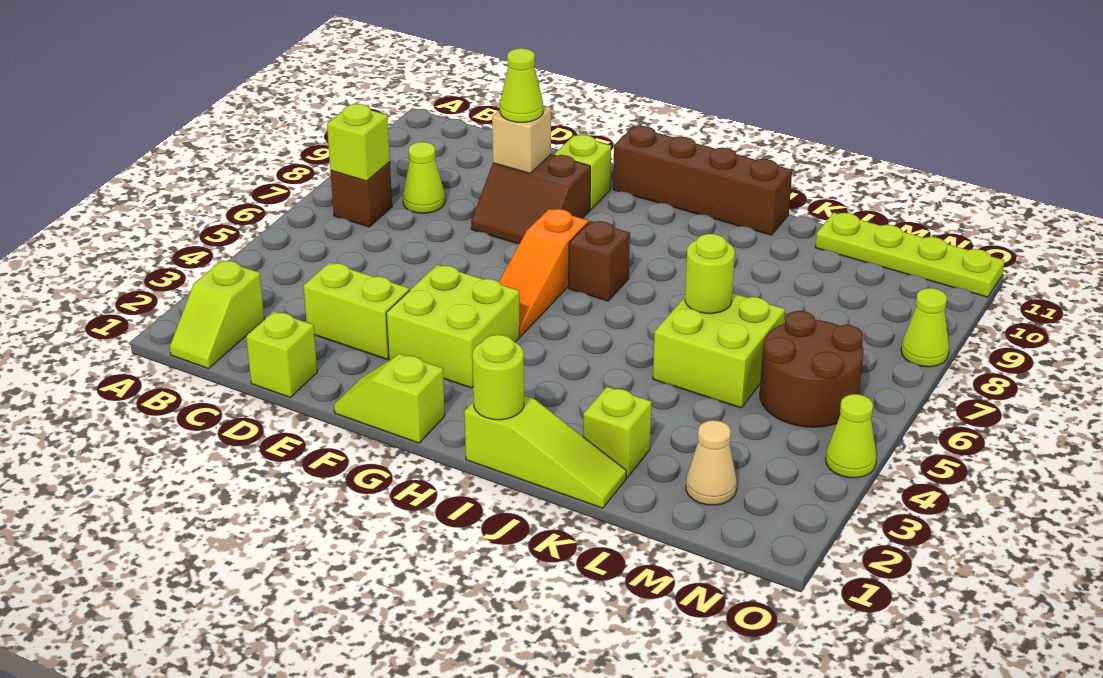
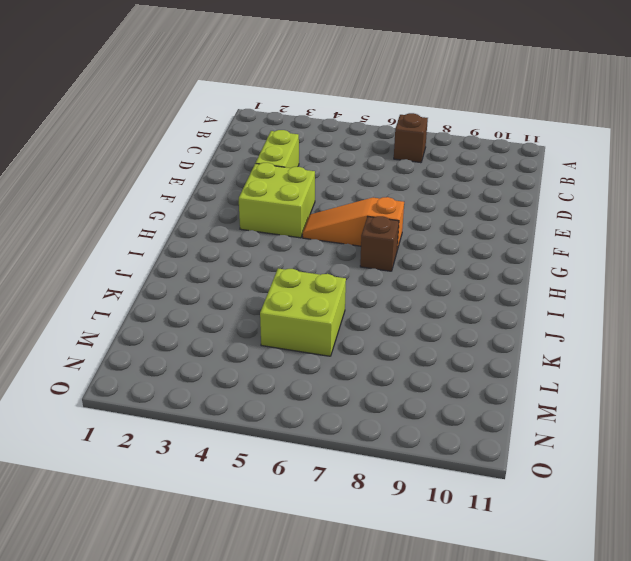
none -> lime slope B1:B2 level 1 top 2
none -> lime cone C8 level 1
none -> lime brick D1 level 1

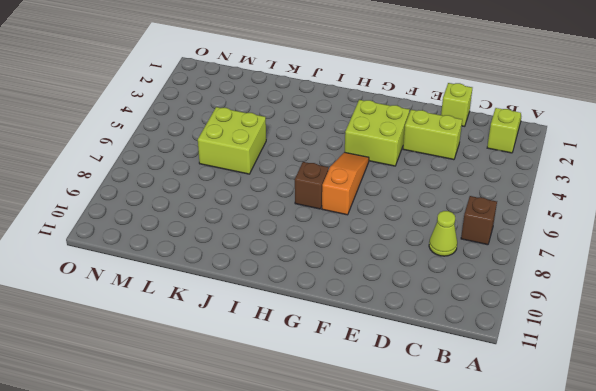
none -> brown slope E8:F9 level 1 top 9
none -> lime slope F1:G1 level 1 top G
none -> lime brick F10 level 1

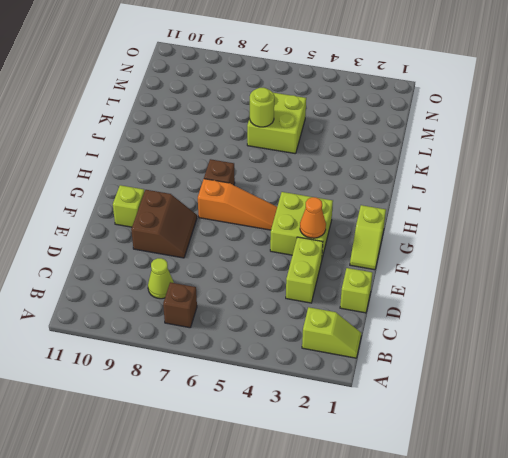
orange cone F3 level 2 -> none
none -> brown brick G11:J11 level 1
none -> lime slope I1:K1 level 1 top I
none -> lime brick K2 level 1

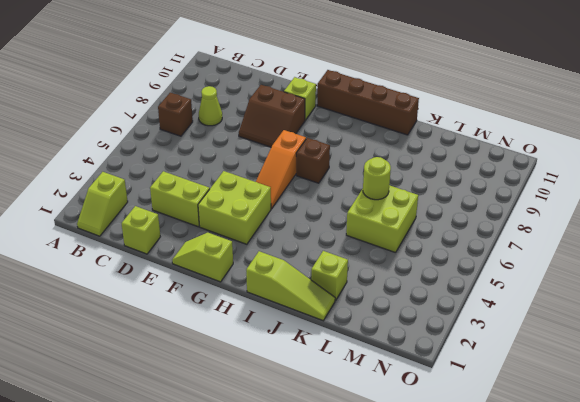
none -> lime plate L11:O11 level 1
none -> tan cone M2 level 1
none -> brown round brick M5:N6 level 1

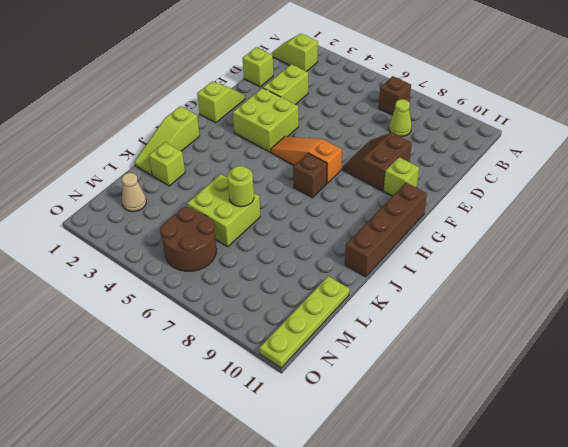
none -> lime cone O4 level 1
none -> lime cone O8 level 1
none -> lime brick B7 level 2

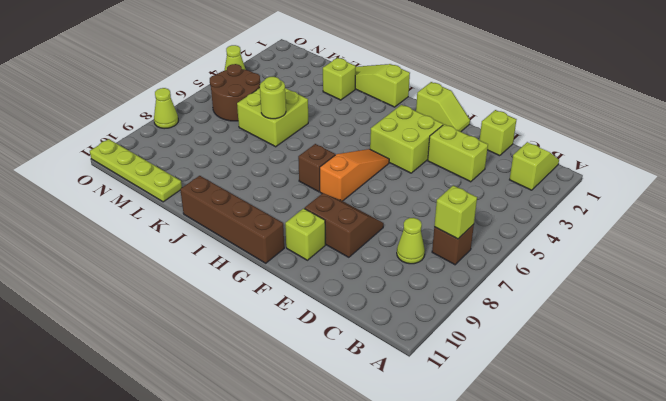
none -> tan cone M2 level 1
none -> tan brick E9 level 2
none -> lime round brick I1 level 2

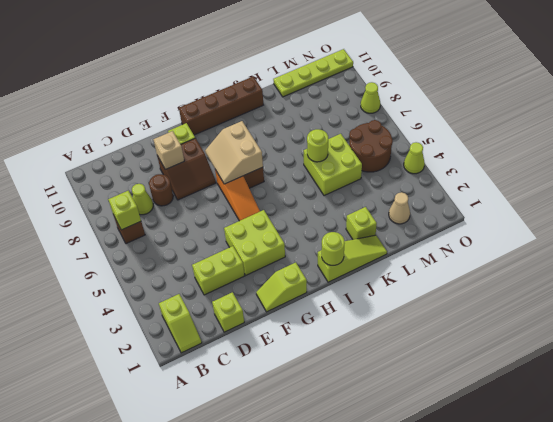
brown round brick D8 level 1 -> none
tan slope G7:H8 level 2 top H -> none
none -> lime cone E9 level 3

